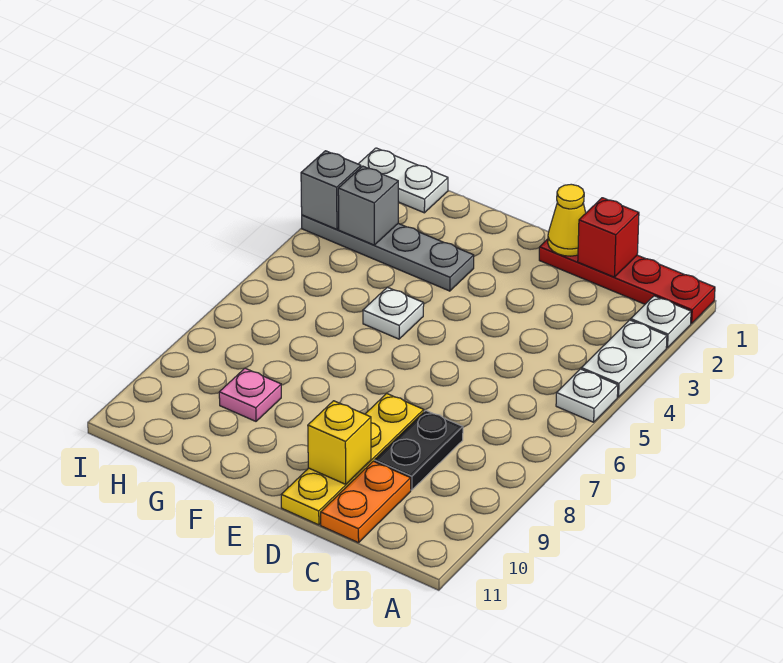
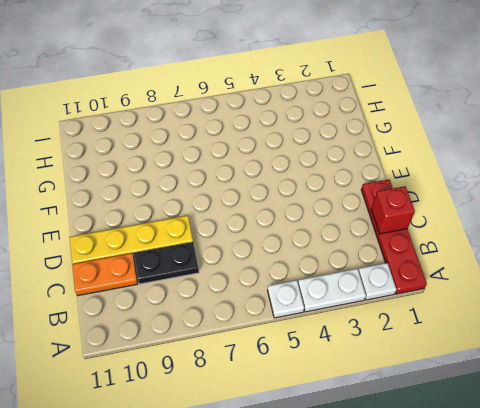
none -> grey plate F3:I3 level 1
none -> white plate F5 level 1
none -> pink plate G9 level 1

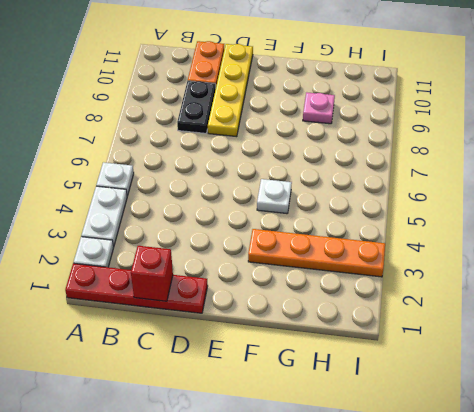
orange plate F3:I3 level 1 -> grey plate F3:I3 level 1
none -> white plate H1:I1 level 1
none -> yellow cone D1 level 2
none -> yellow brick D10 level 2

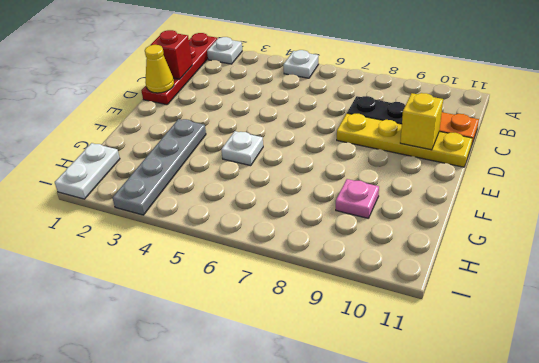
none -> white plate A3:A4 level 1
none -> grey brick H3 level 2
none -> grey brick I3 level 2

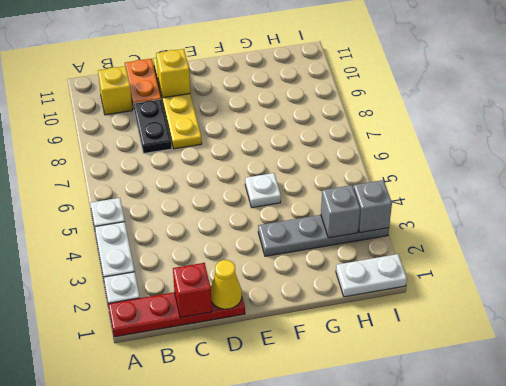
yellow brick B10 level 1 -> none
none -> pink plate G9 level 1

